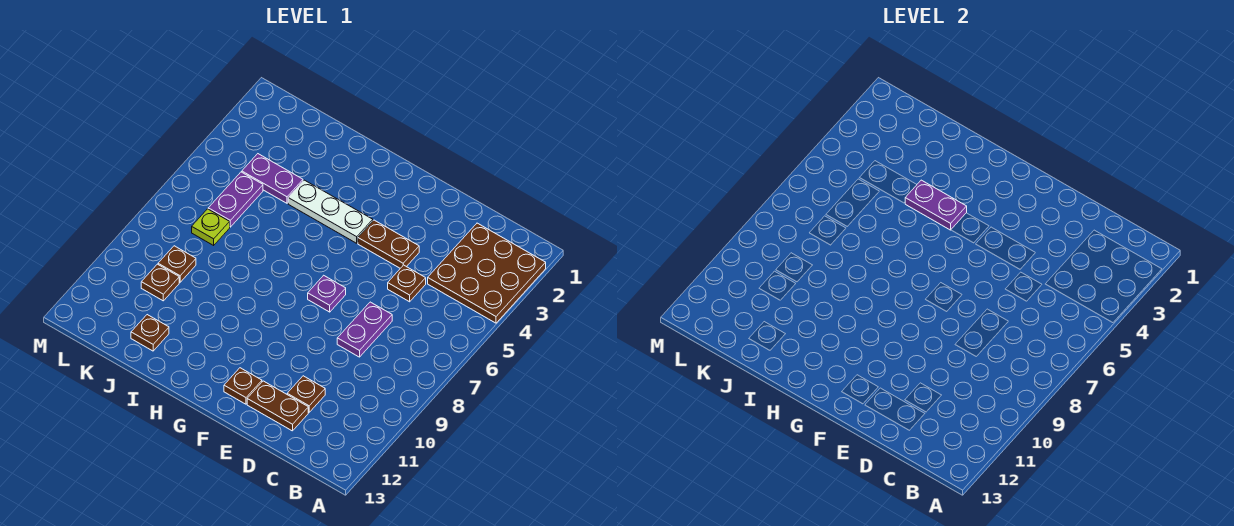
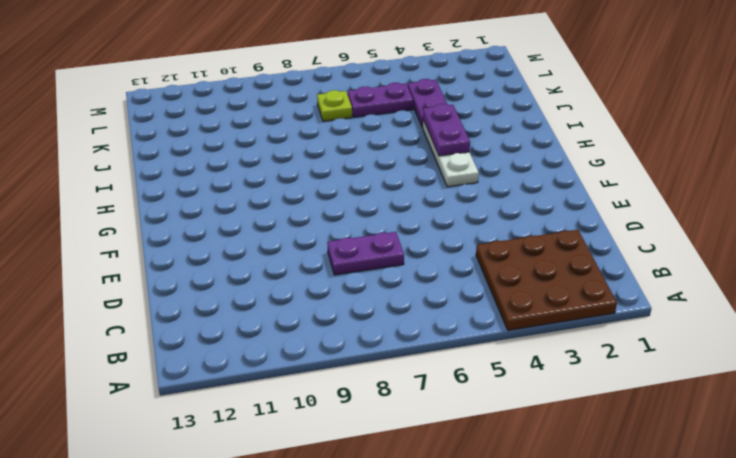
none -> brown plate D5 level 1
none -> brown plate D11 level 1
none -> brown plate D12:E12 level 1

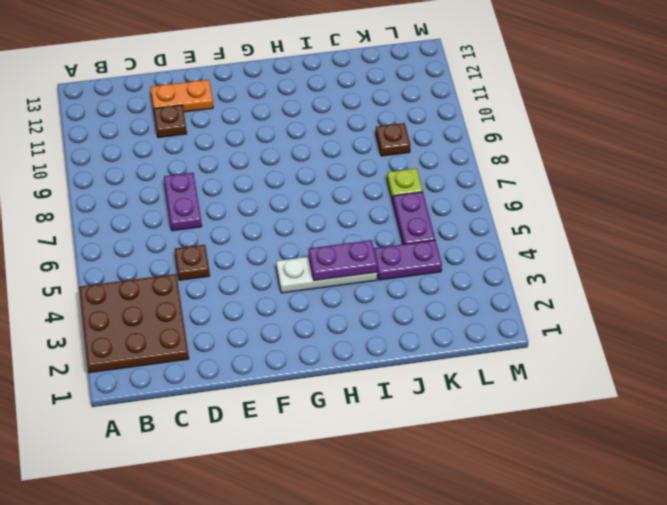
orange plate D12:E12 level 1 -> brown plate D12:E12 level 1
none -> brown plate E4:F4 level 1
none -> purple plate F7 level 1
none -> brown plate F12 level 1

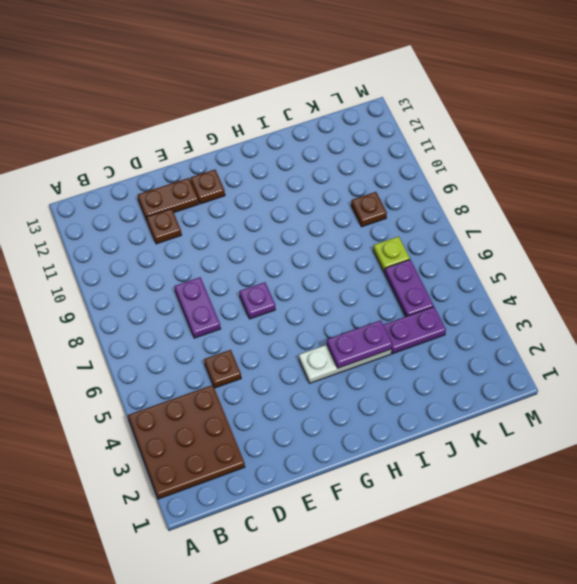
none -> brown plate E4:F4 level 1
none -> brown plate J12 level 1
none -> brown plate K10 level 1

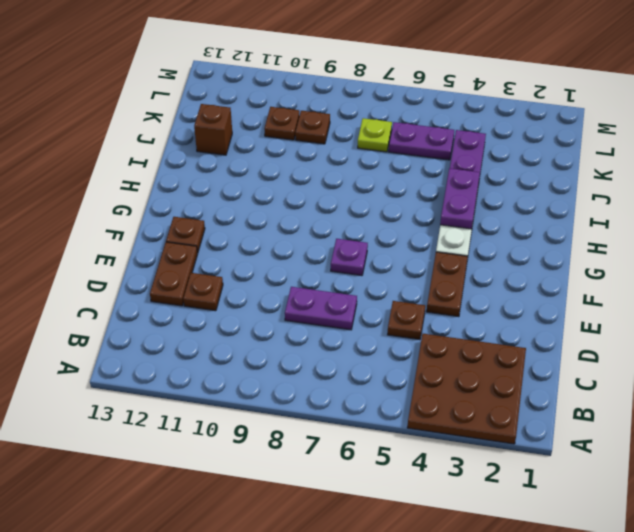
brown brick J12 level 1 -> brown plate J12 level 1

